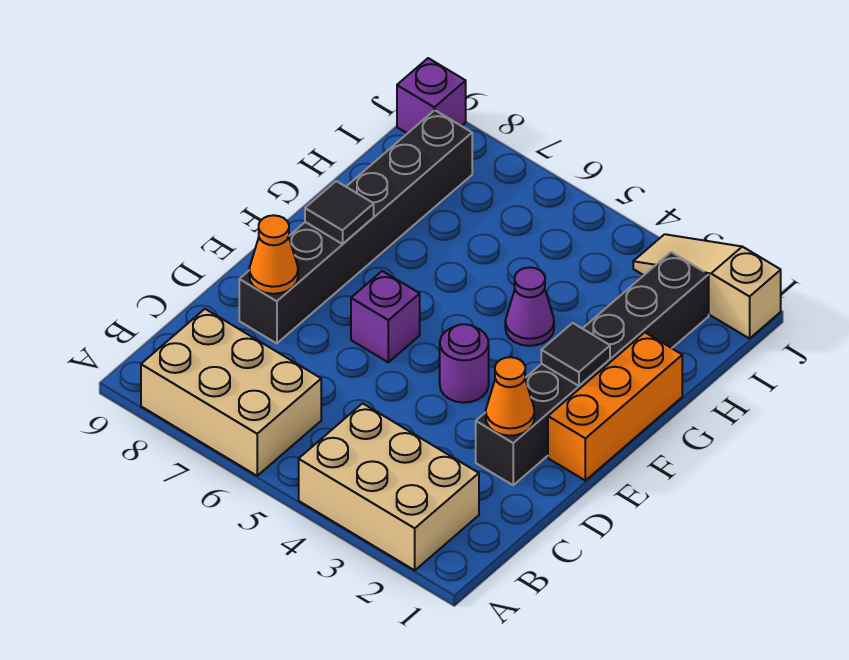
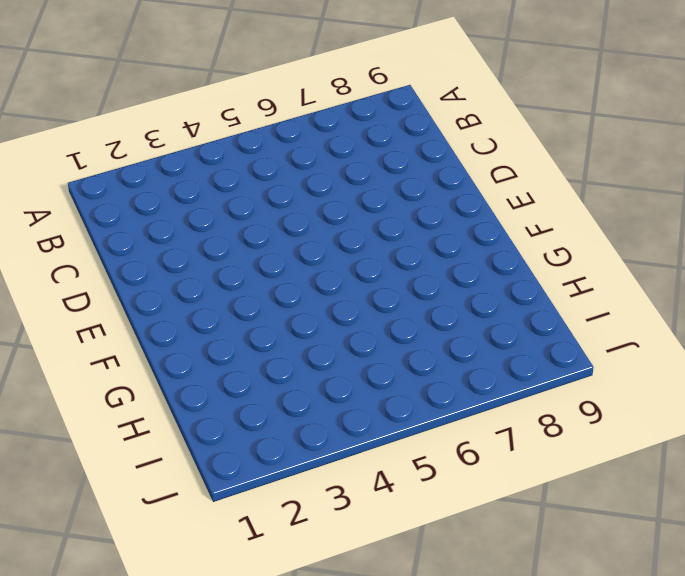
none -> tan brick A2:B4 level 1
none -> tan brick A6:B8 level 1
none -> black brick D2:I2 level 1

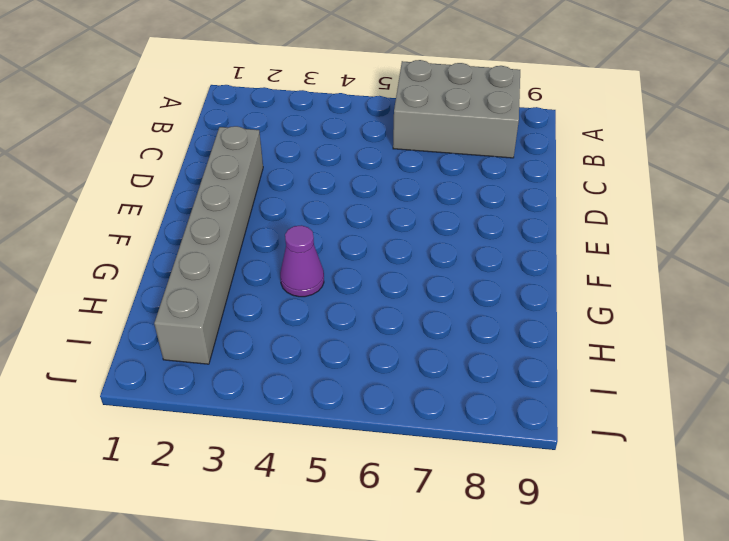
grey brick A6:B8 level 1 -> tan brick A6:B8 level 1
grey brick D2:I2 level 1 -> black brick D2:I2 level 1
none -> tan brick A2:B4 level 1
none -> black brick D8:I8 level 1
none -> orange brick E1:G1 level 1

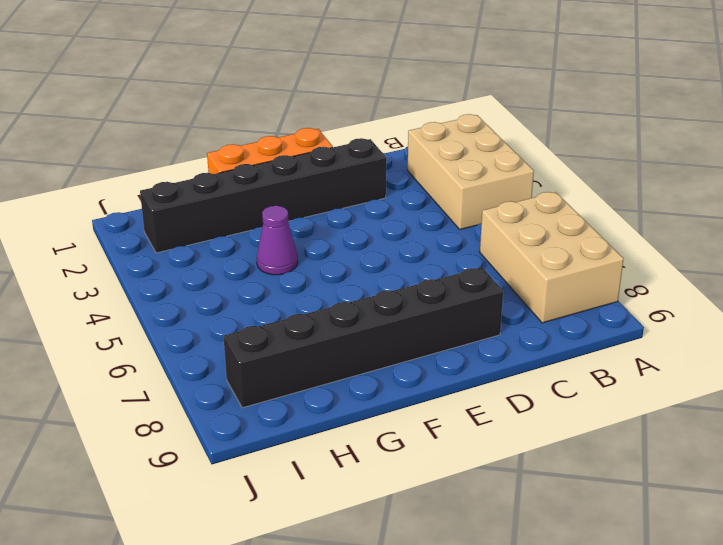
none -> purple round brick E4 level 1
none -> purple brick E6 level 1
none -> tan slope J1:J3 level 1 top 1

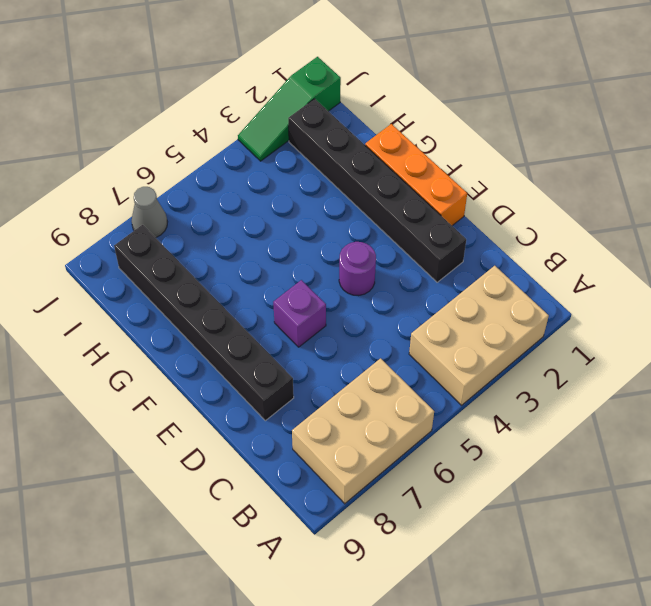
green slope J1:J3 level 1 top 1 -> tan slope J1:J3 level 1 top 1
grey cone J7 level 1 -> none
none -> purple cone G4 level 1
none -> purple brick J9 level 1
none -> orange cone D2 level 2

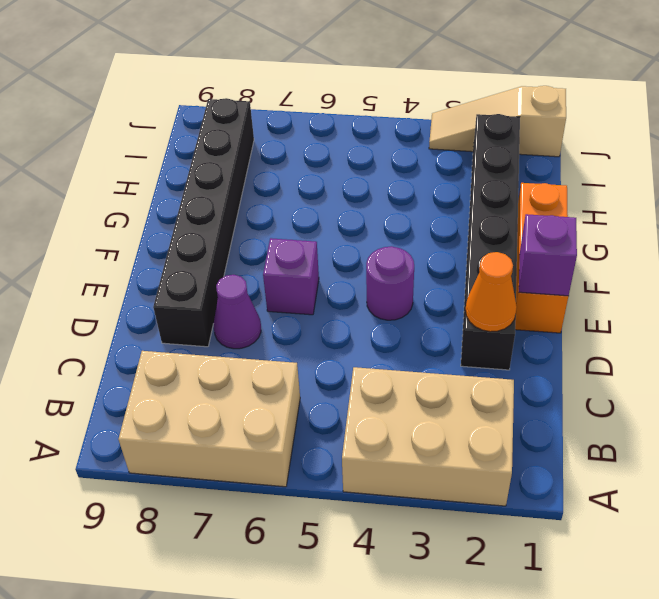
purple cone D7 level 1 -> purple cone G4 level 1
purple brick E1 level 2 -> purple brick J9 level 1
none -> orange cone D8 level 2
none -> black tile F2 level 2
none -> black tile F8 level 2

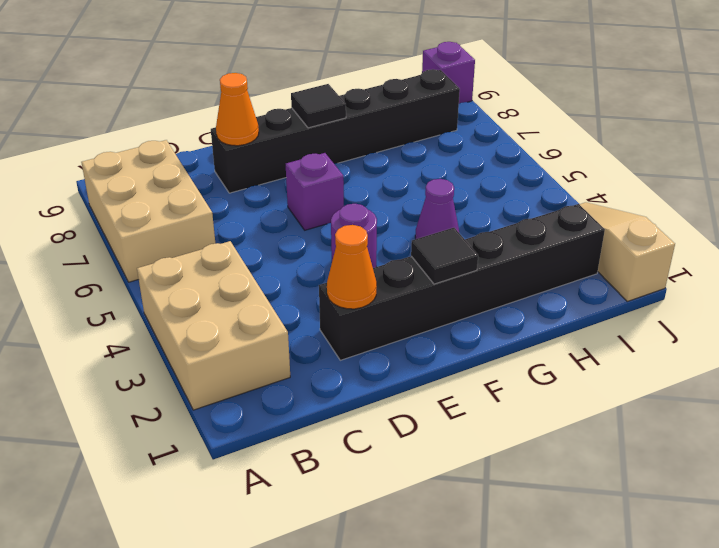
none -> orange brick E1:G1 level 1

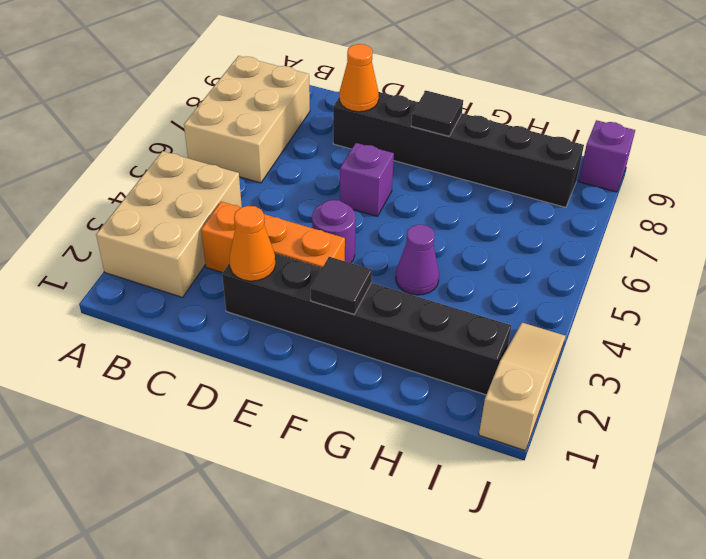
orange brick C3:E3 level 1 -> orange brick E1:G1 level 1

